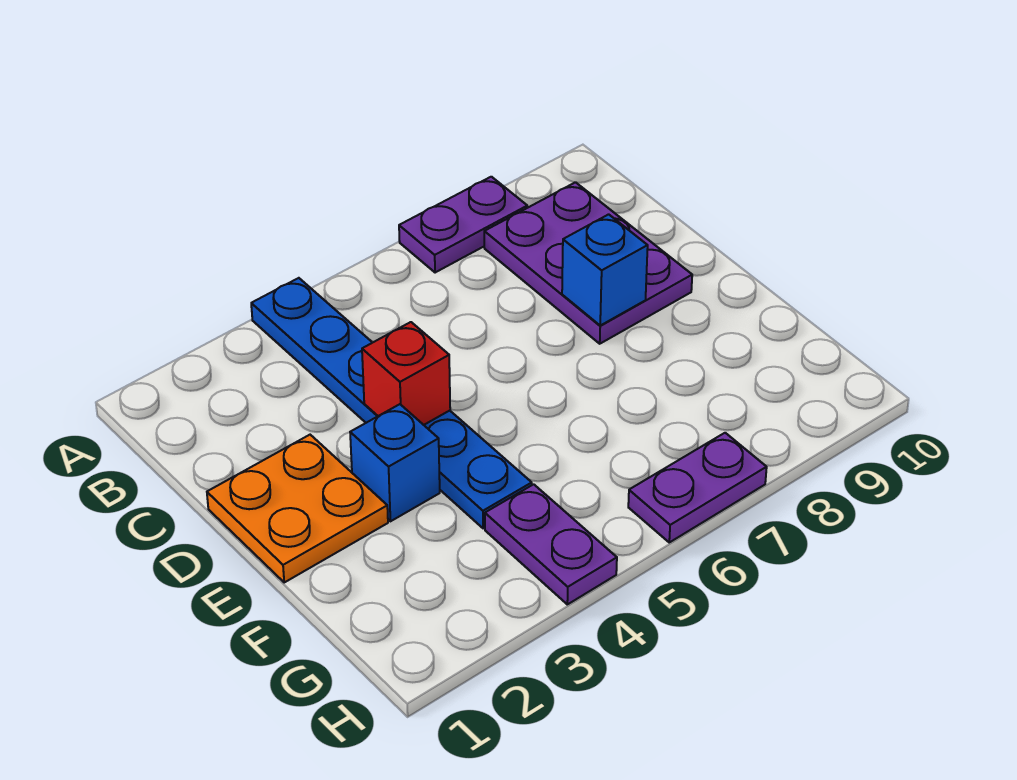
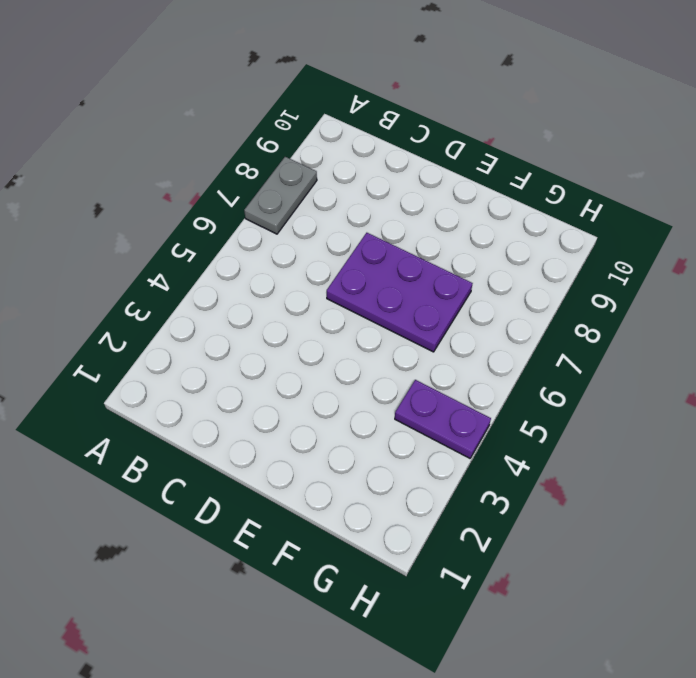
grey plate A7:A8 level 1 -> purple plate A7:A8 level 1
purple plate D6:F7 level 1 -> purple plate B8:D9 level 1
none -> blue plate A4:F4 level 1
none -> orange plate D1:E2 level 1

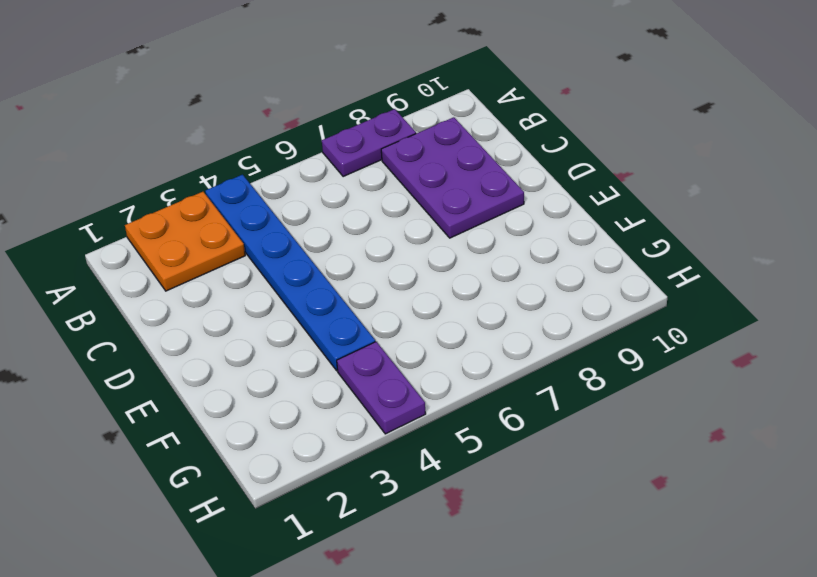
orange plate A2:B3 level 1 -> orange plate D1:E2 level 1
none -> blue brick E3 level 1
none -> purple plate H6:H7 level 1

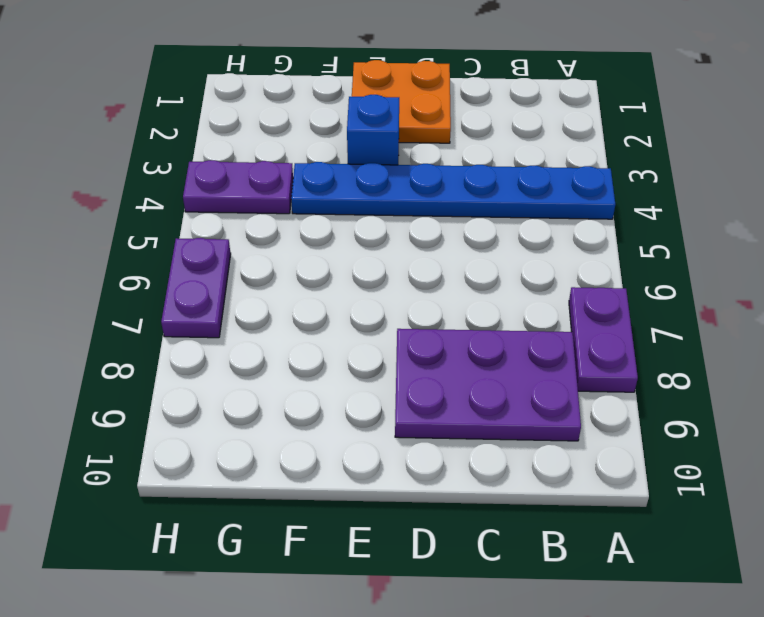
none -> red brick D4 level 2
none -> blue brick D8 level 2

